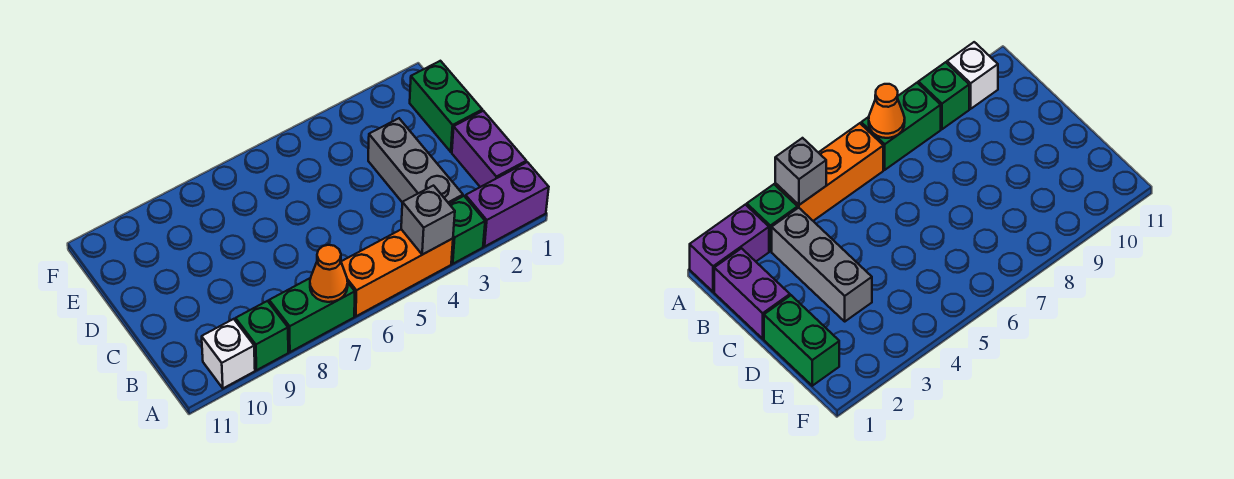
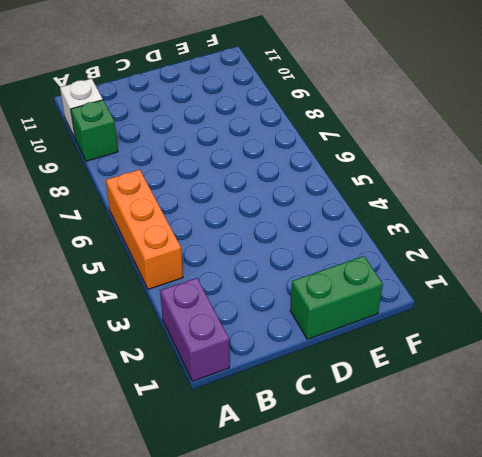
none -> green brick A3 level 1
none -> green brick A7:A8 level 1

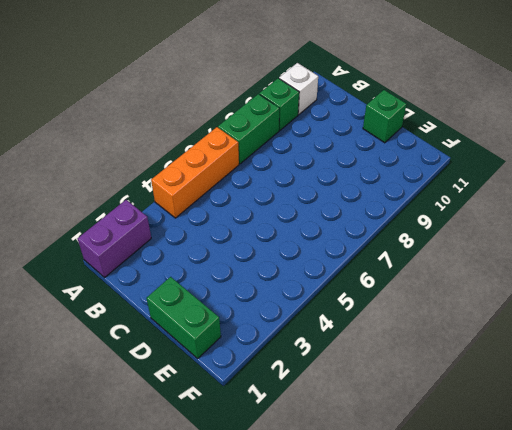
green brick D11 level 1 -> green brick A3 level 1
none -> purple brick B1:C1 level 1
none -> grey brick B3:D3 level 1

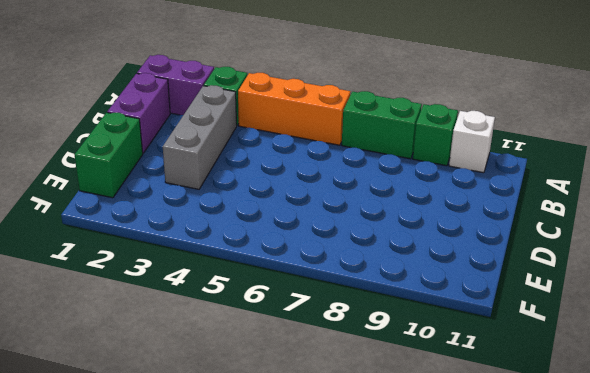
none -> grey brick A4 level 2
none -> orange cone A7 level 2

